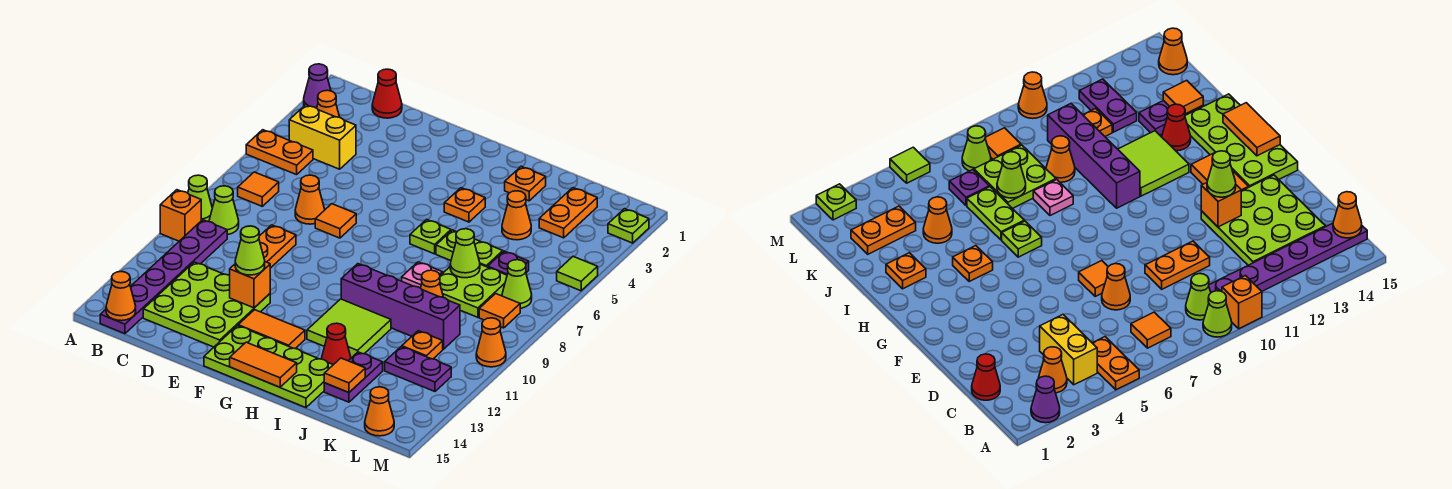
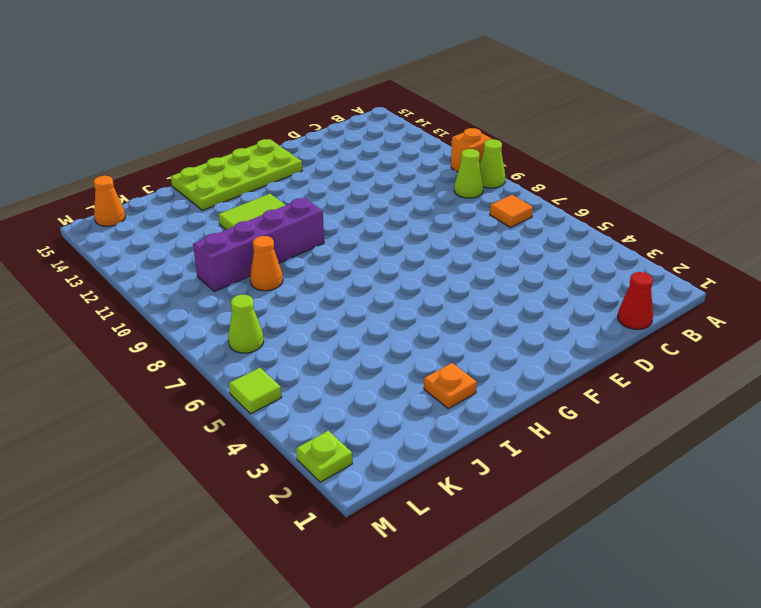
none -> purple cone A2 level 1
none -> orange plate A5:B5 level 1
none -> orange cone B3 level 1
none -> yellow brick B4:C4 level 1

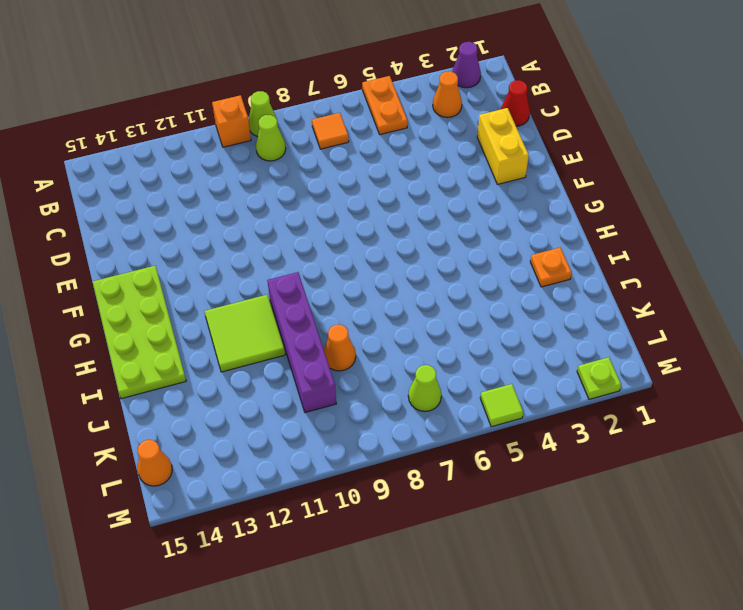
yellow brick D2:E2 level 1 -> yellow brick B4:C4 level 1
none -> purple plate B10:B15 level 1
none -> lime plate C12:E14 level 1
none -> orange cone D7 level 1
none -> orange plate D9:D10 level 1

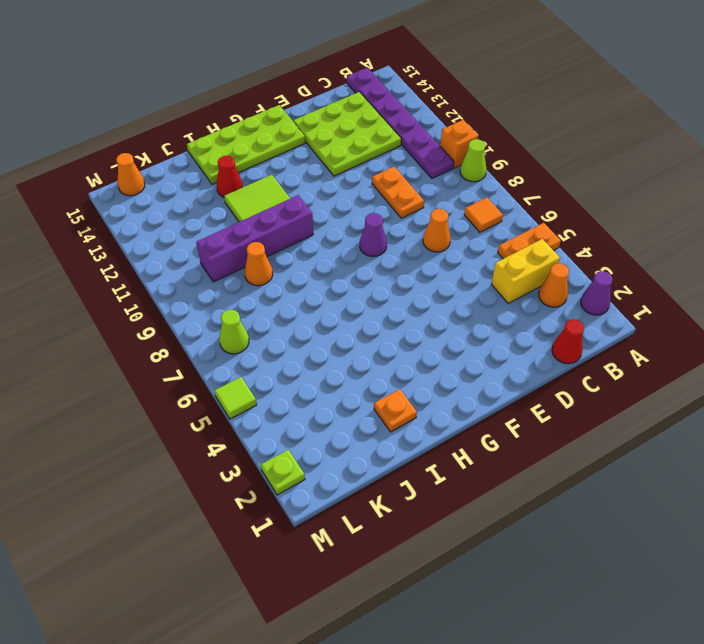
purple cone F8 level 1 -> none
none -> lime cone B9 level 1
none -> orange tile E7 level 1
none -> orange tile F13:G13 level 1
none -> orange plate H4 level 1

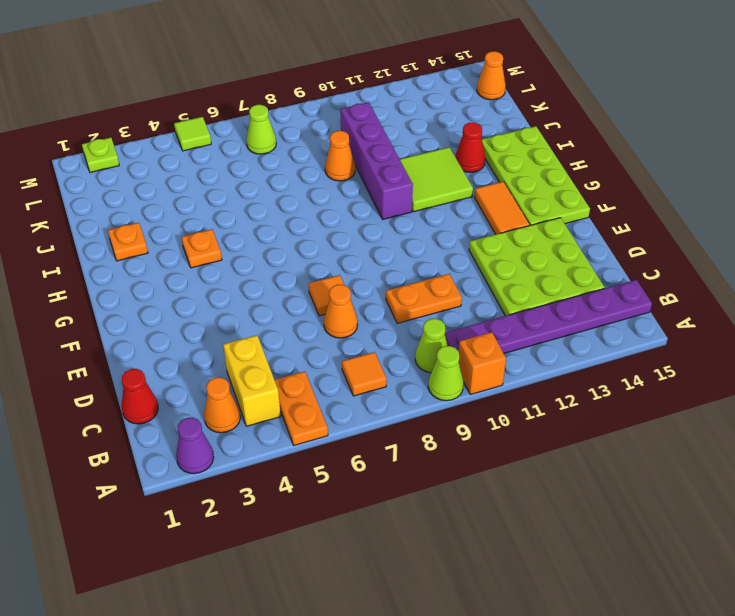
none -> lime plate H6 level 1
none -> lime plate I6:J6 level 1
none -> pink plate I8 level 1
none -> orange cone J4 level 1

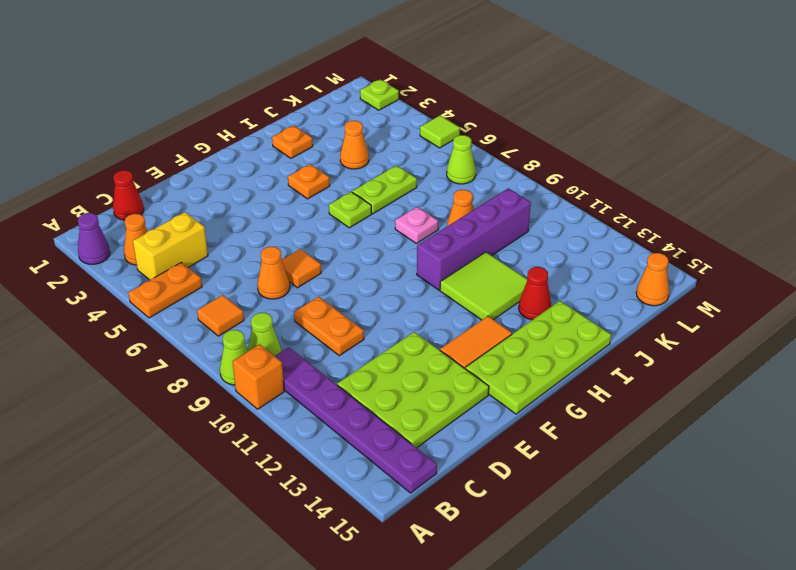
none -> lime plate J7:K8 level 1
none -> purple plate J13:J14 level 1
none -> orange plate K2:K3 level 1
none -> purple plate K6 level 1

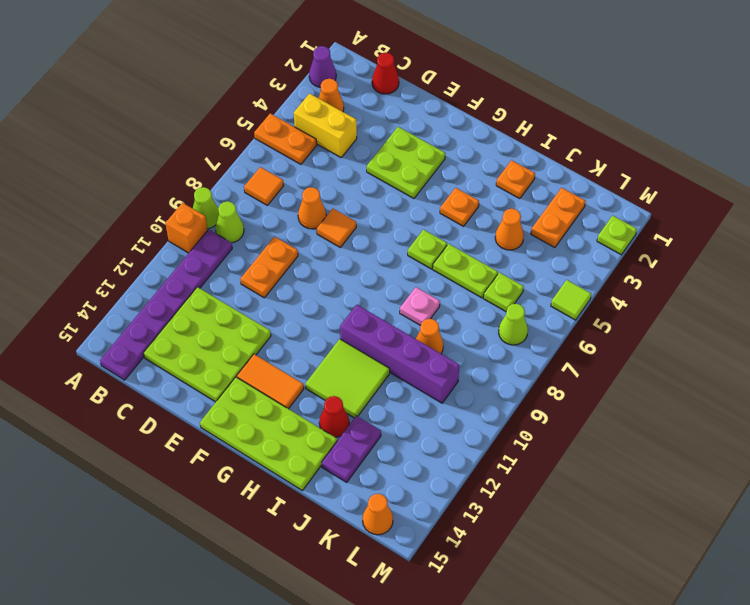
lime plate E3:F4 level 1 -> lime plate J7:K8 level 1
lime plate K6 level 1 -> purple plate K6 level 1
none -> orange plate K11 level 1
none -> purple plate K12:L12 level 1
none -> orange tile L8 level 1
none -> orange cone M10 level 1

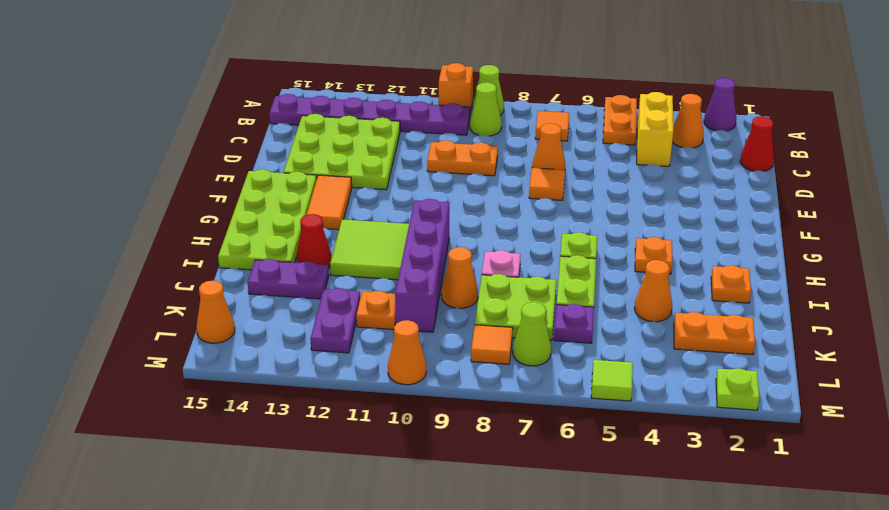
none -> orange cone B15 level 2
none -> orange brick E12 level 2
none -> orange tile G15:H15 level 2
none -> lime cone J7 level 2

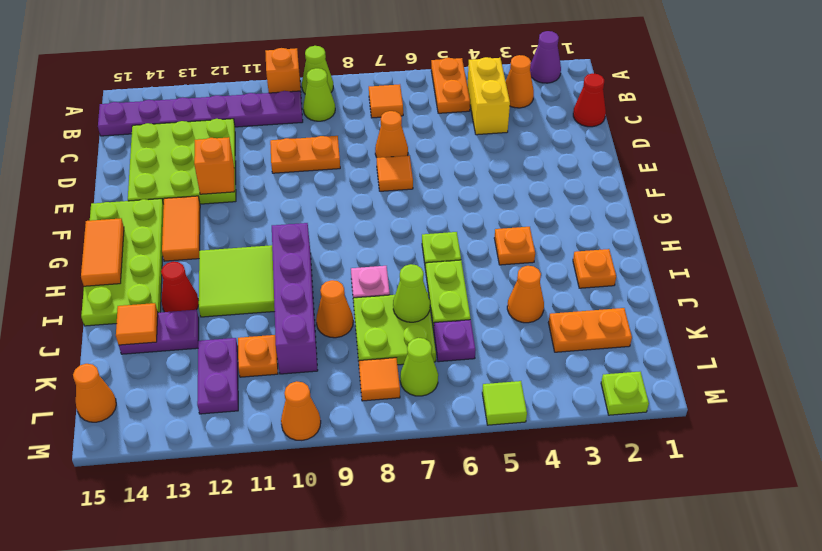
none -> orange cone B15 level 2
none -> lime cone E12 level 3

